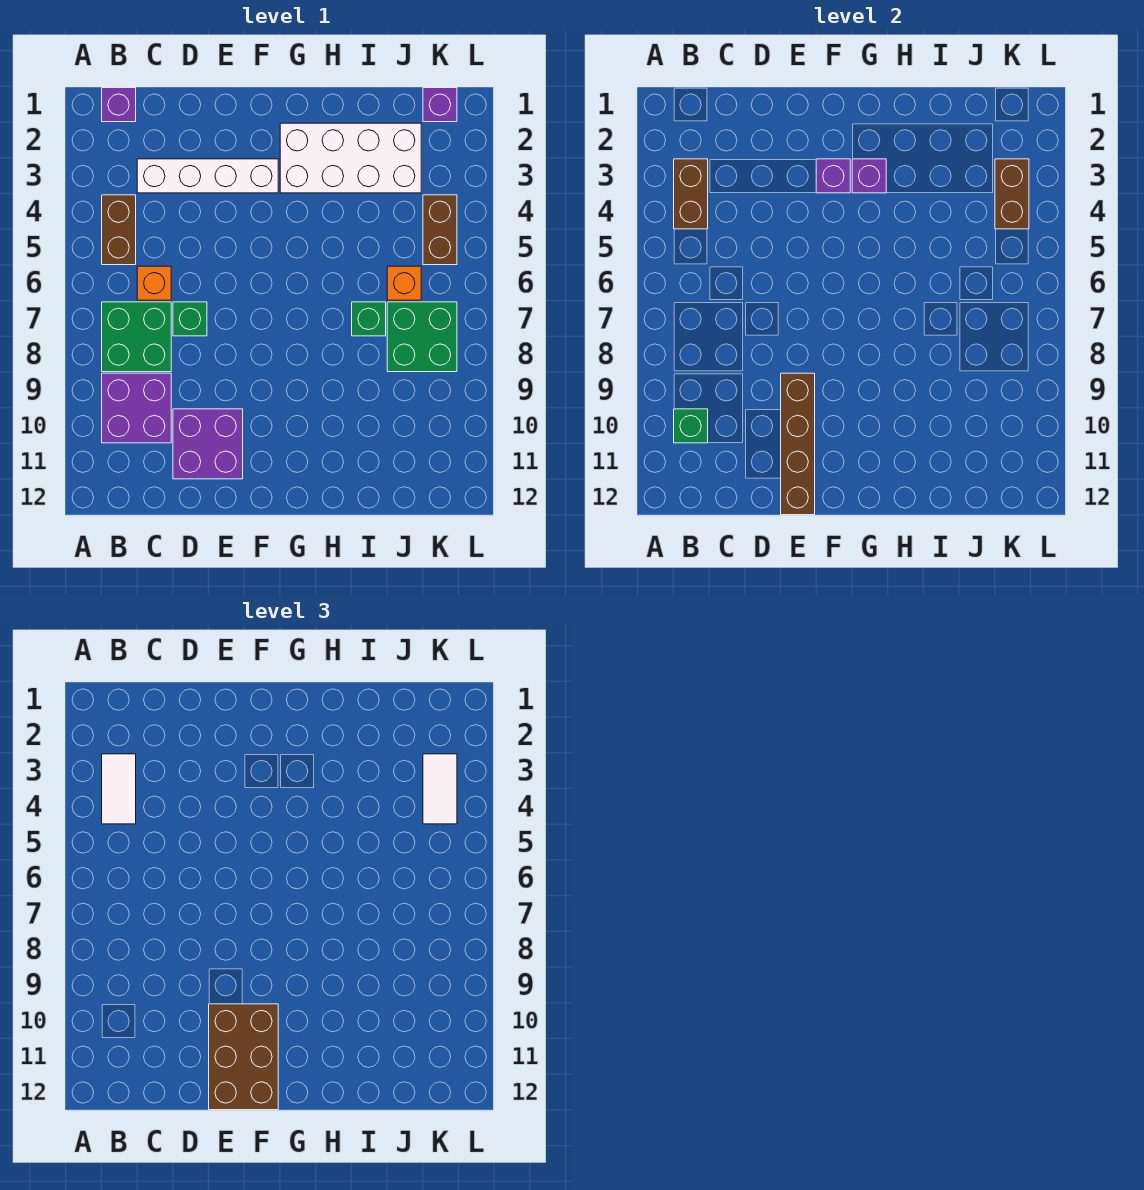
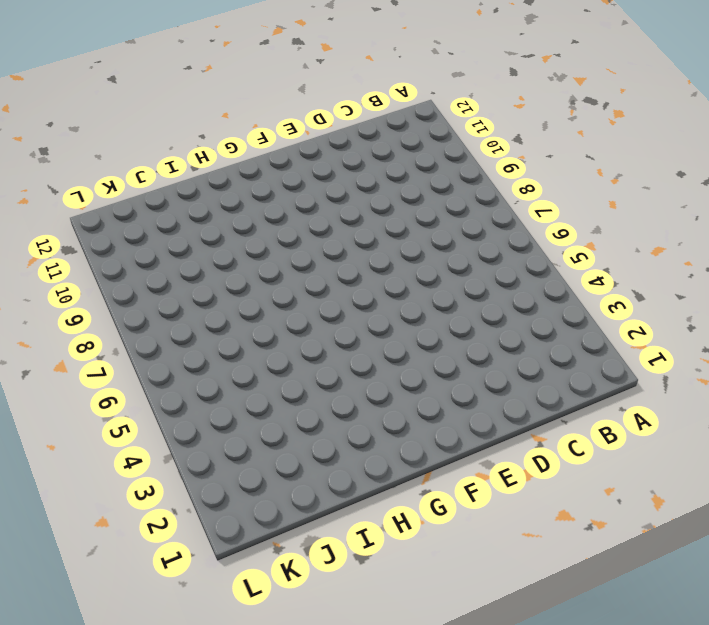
none -> purple brick B1 level 1
none -> brown brick B4:B5 level 1
none -> green brick B7:C8 level 1

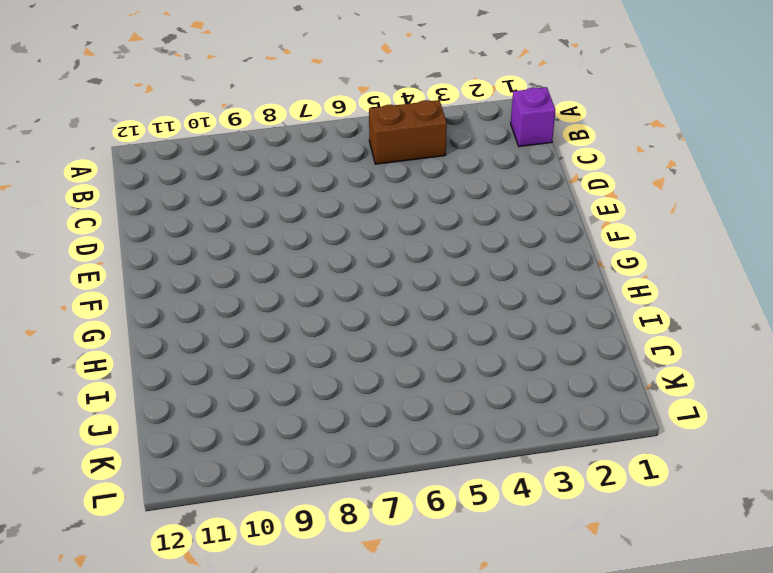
none -> green brick B7:C8 level 1
none -> purple brick B9:C10 level 1
none -> white brick C3:F3 level 1

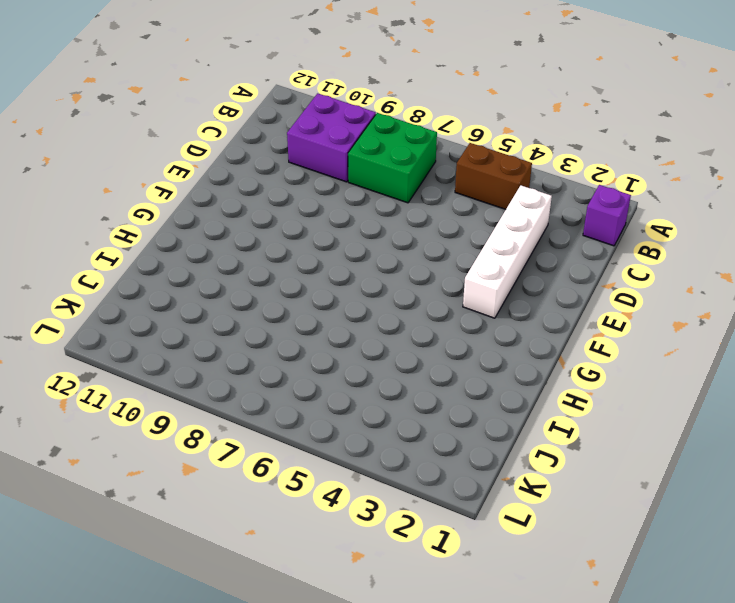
none -> orange brick C6 level 1
none -> green brick D7 level 1
none -> purple brick D10:E11 level 1

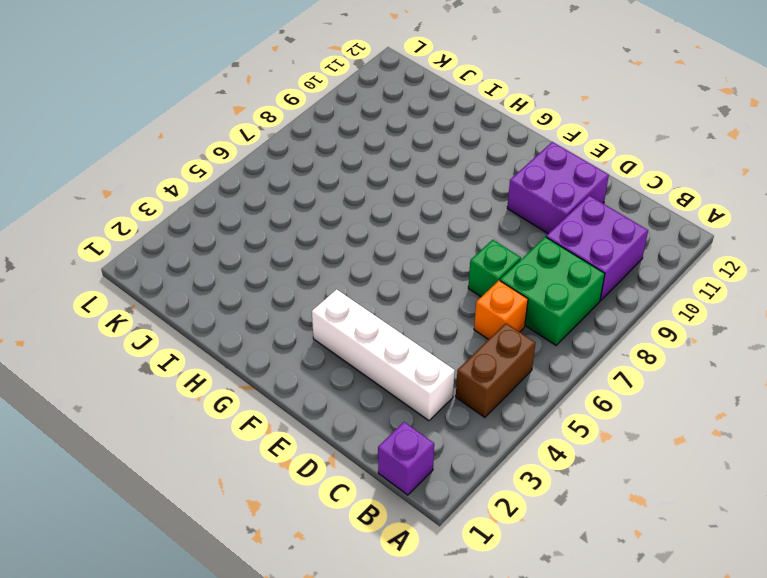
none -> white brick G2:J3 level 1
none -> green brick I7 level 1
none -> orange brick J6 level 1

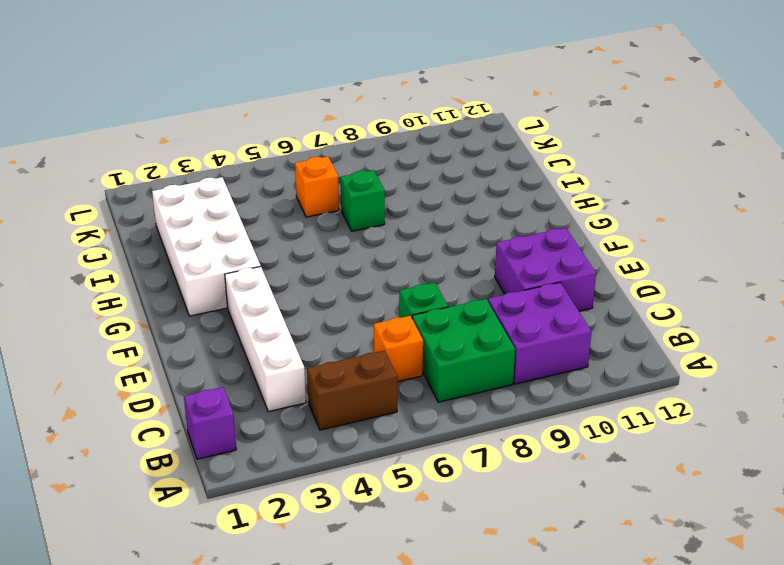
none -> green brick J7:K8 level 1
none -> purple brick K1 level 1
none -> brown brick K4:K5 level 1

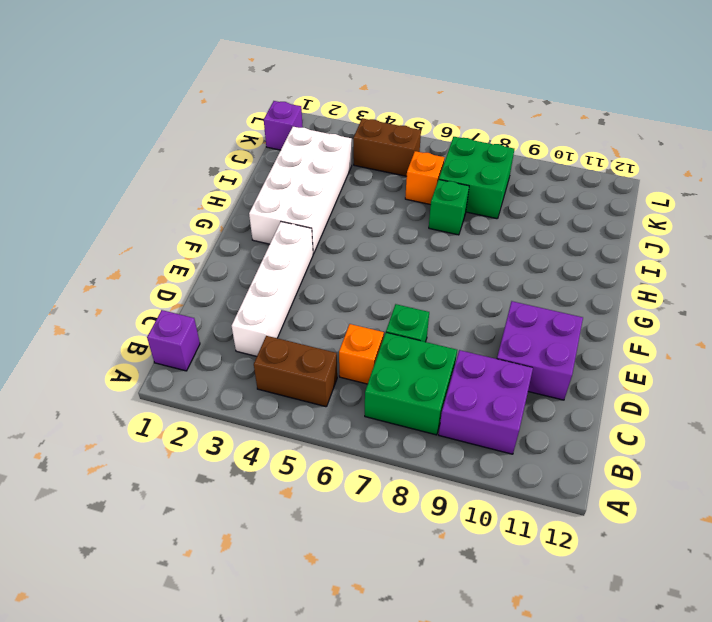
none -> brown brick B3:B4 level 2
none -> green brick B10 level 2
none -> brown brick E9:E12 level 2

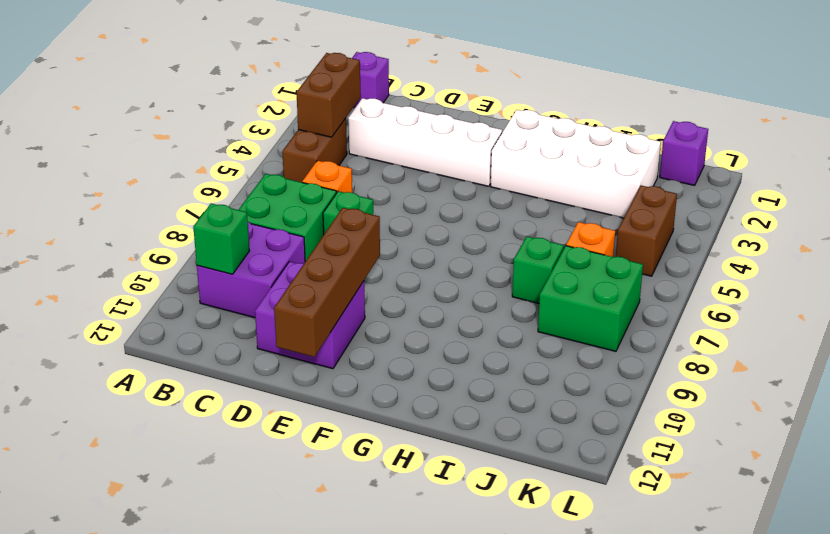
none -> purple brick F3 level 2
none -> purple brick G3 level 2
none -> brown brick K3:K4 level 2

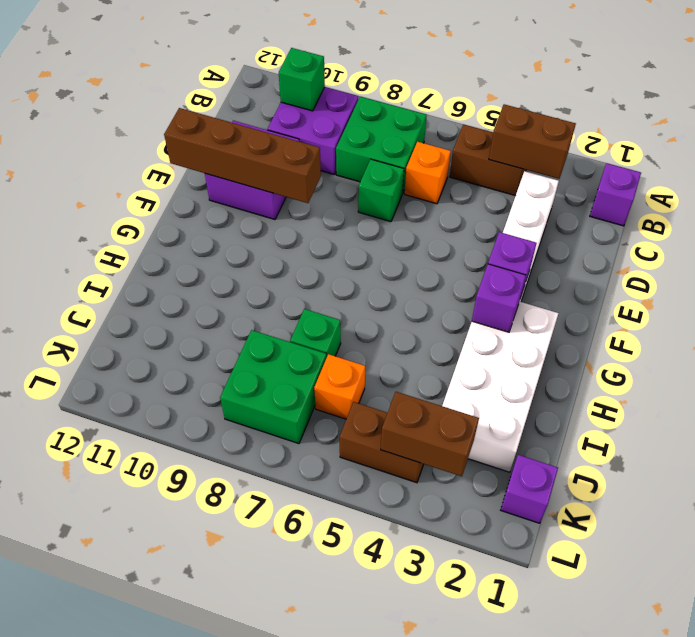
none -> white tile B3:B4 level 3
none -> brown brick E10:F12 level 3
none -> white tile K3:K4 level 3

